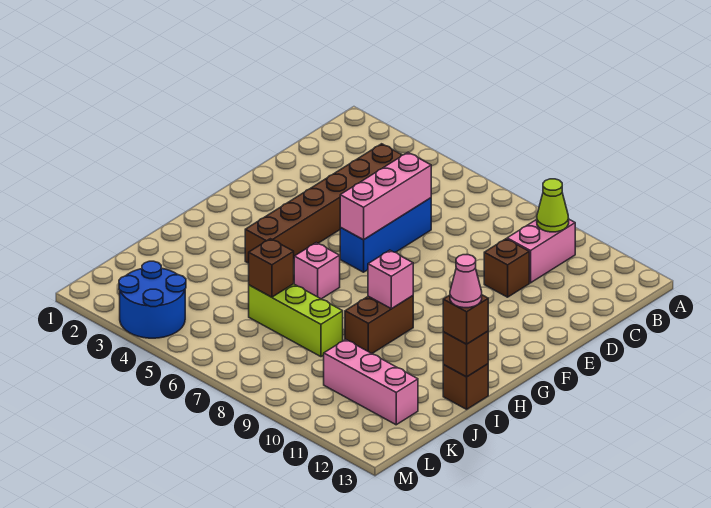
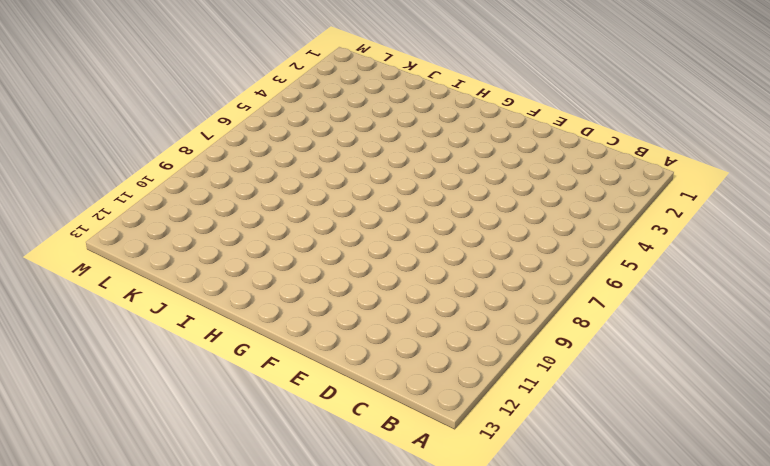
none -> pink brick B10:C10 level 1
none -> brown brick C4:H4 level 1
none -> blue brick D6:F6 level 1

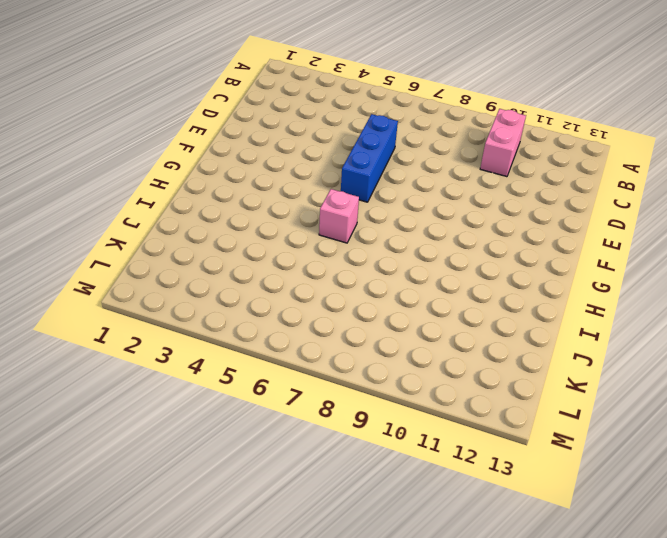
none -> brown brick C4:H4 level 1
none -> brown brick D10 level 1
none -> brown brick H9:I9 level 1

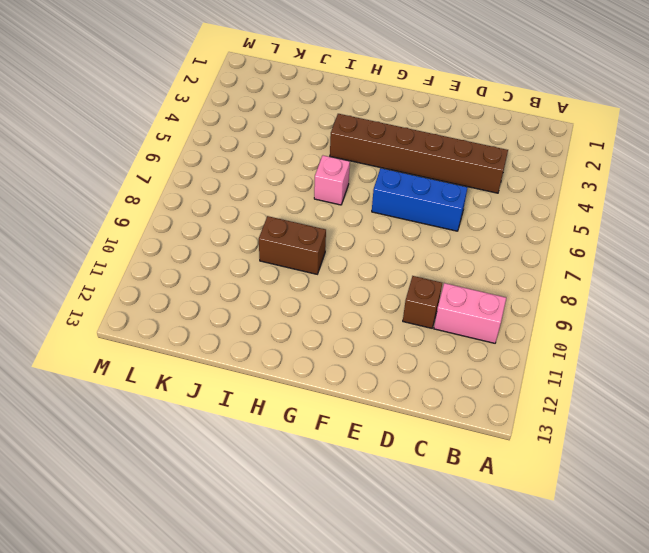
none -> brown brick I13 level 1
none -> lime brick J6:J8 level 1
none -> pink brick K10:K12 level 1

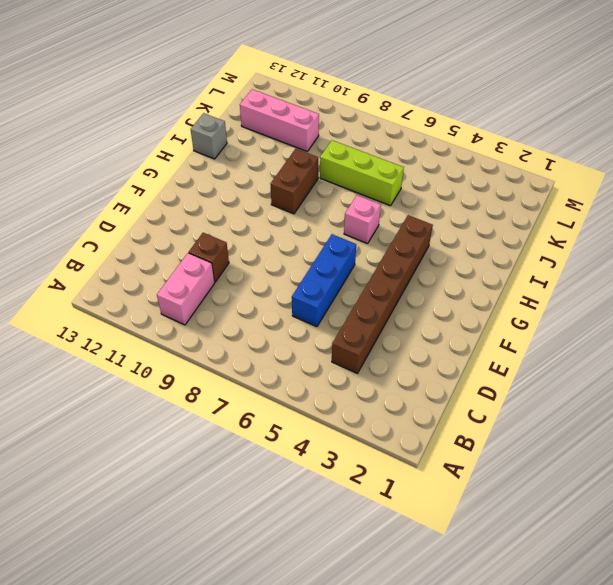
grey brick I13 level 1 -> brown brick I13 level 1
none -> blue round brick L3:M4 level 1
none -> lime cone B10 level 2
none -> pink brick D6:F6 level 2

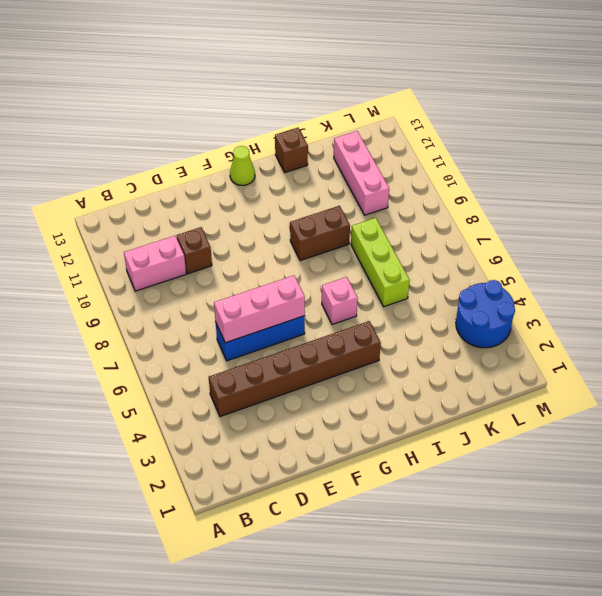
lime cone G13 level 1 -> lime cone B10 level 2
none -> pink brick H9 level 2
none -> brown brick I13 level 2
none -> brown brick J6 level 2

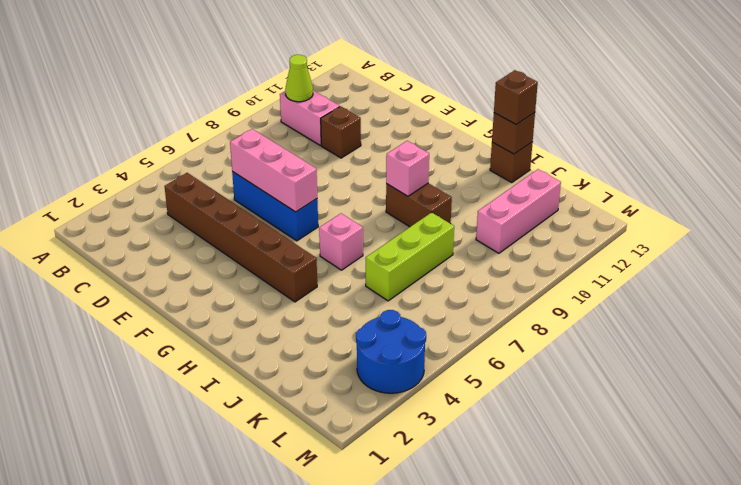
none -> brown brick J6 level 2
none -> pink cone I13 level 4

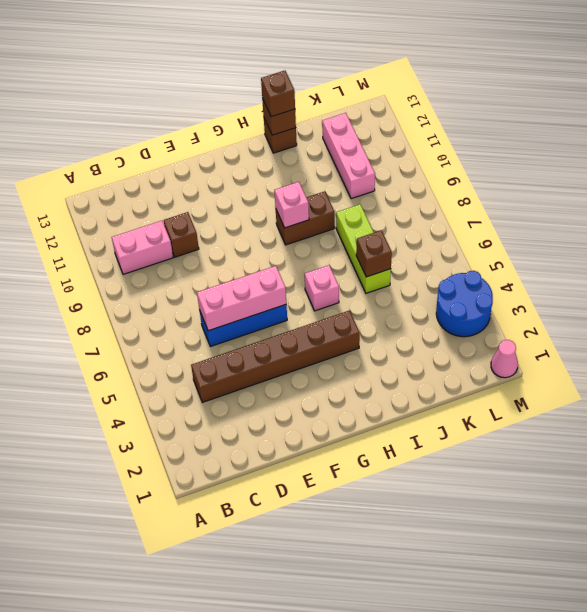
pink cone M1 level 1 -> pink cone I13 level 4
none -> lime cone B10 level 2

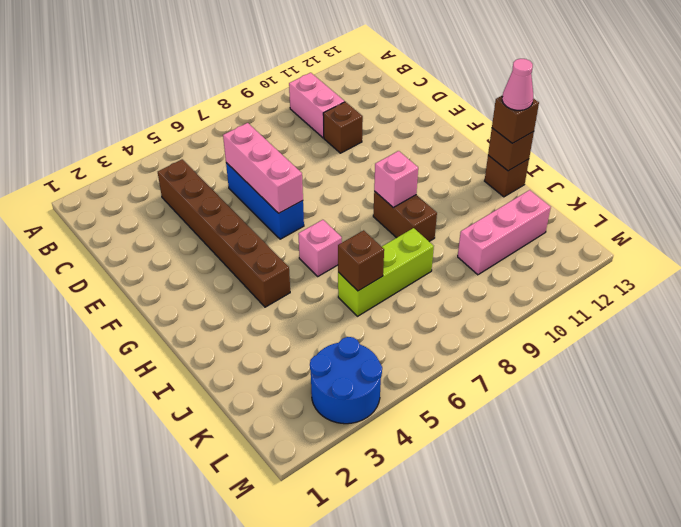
none -> lime cone B10 level 2

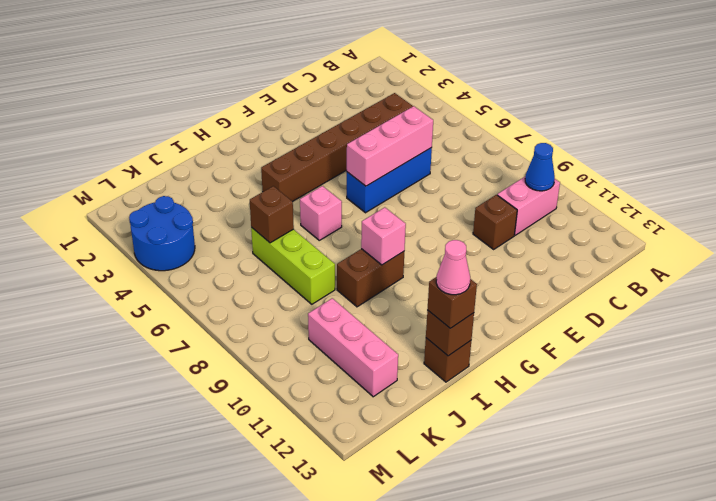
blue cone B10 level 2 -> lime cone B10 level 2

